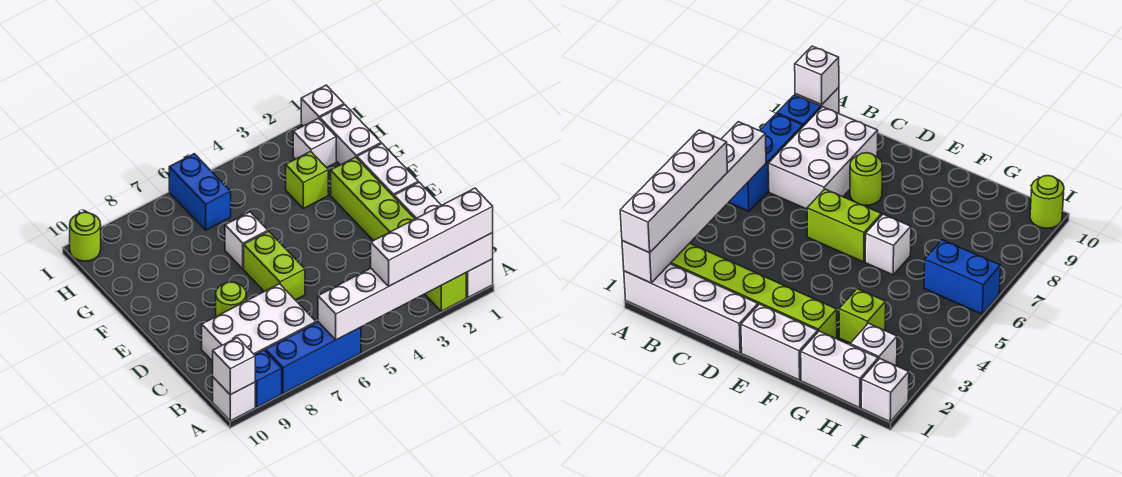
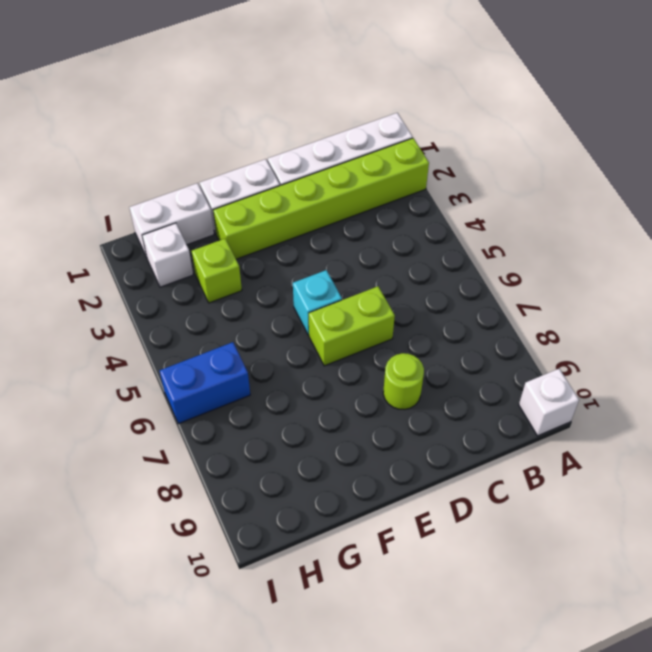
cyan brick E5 level 1 -> none
none -> blue brick A6:A8 level 1
none -> blue brick A9 level 1
none -> white brick B7:C9 level 1

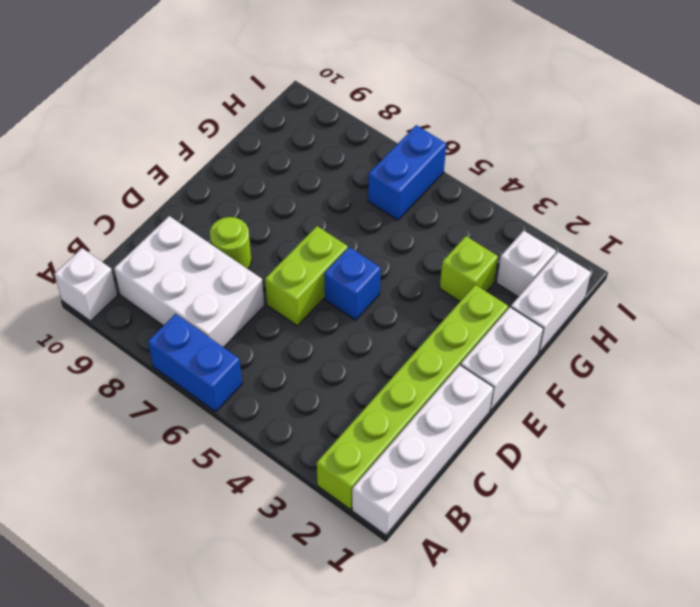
blue brick A6:A7 level 1 -> blue brick A6:A8 level 1
blue brick E5 level 1 -> blue brick A9 level 1
none -> white brick F6 level 1
none -> white brick I1 level 1
none -> lime round brick I10 level 1

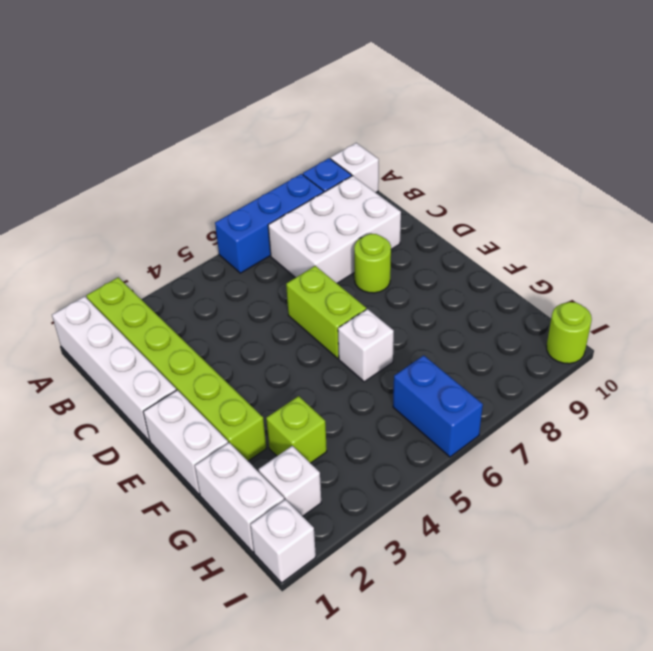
none -> white brick A1:A6 level 2
none -> white brick A10 level 2
none -> white brick A1:A4 level 3

